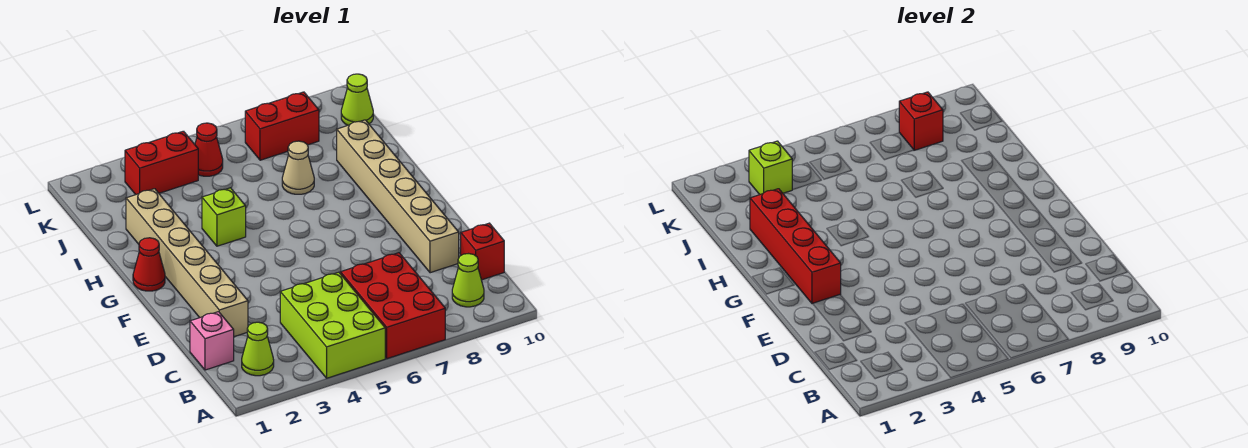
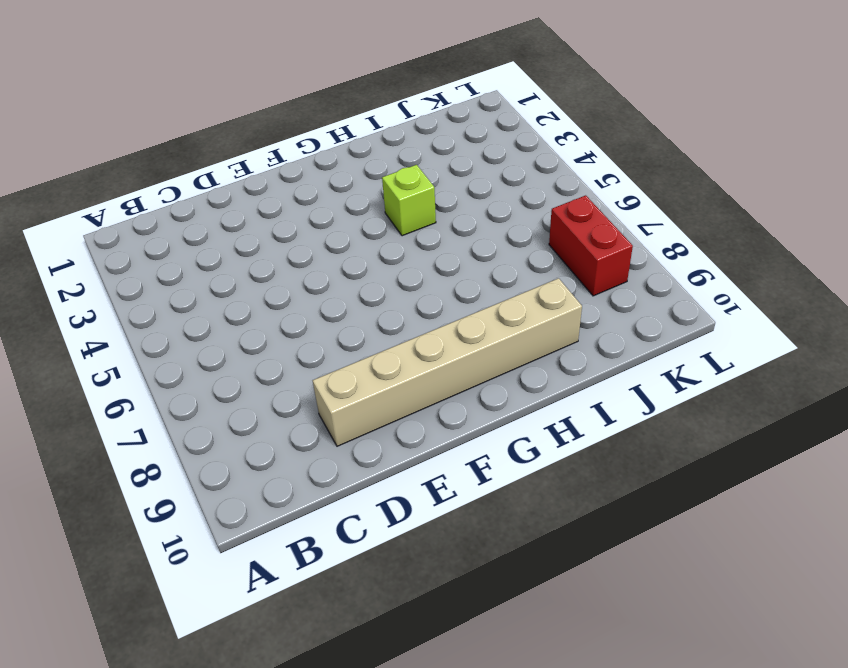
none -> lime brick A4:C5 level 1
none -> red brick A6:C7 level 1
none -> lime cone B2 level 1

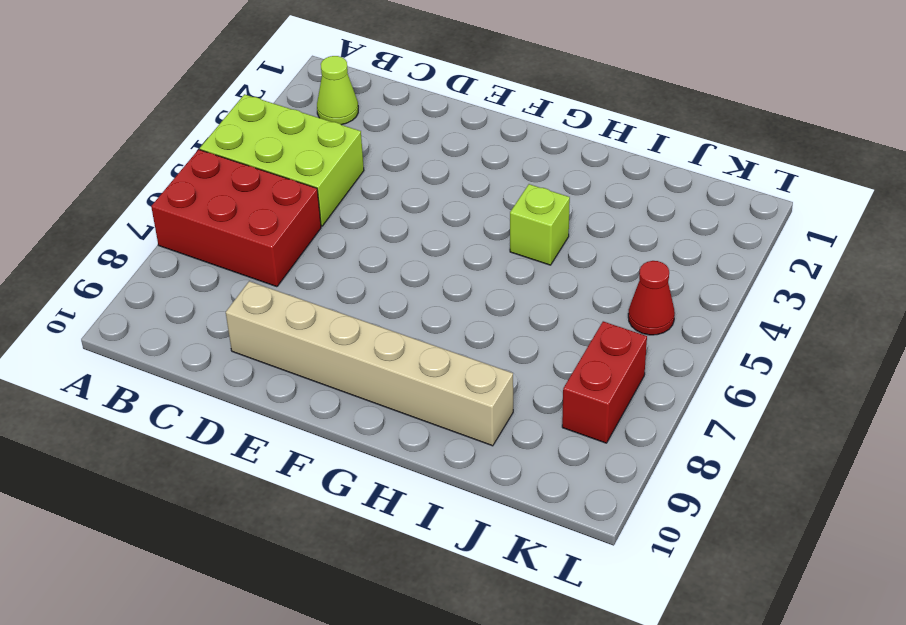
none -> lime cone B9 level 1
none -> pink brick C1 level 1
none -> red brick C10 level 1

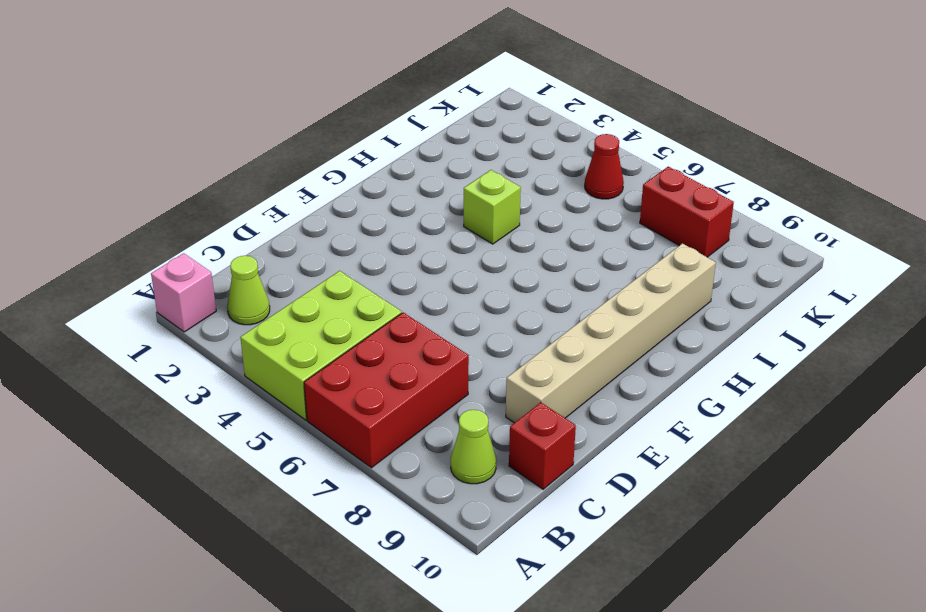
pink brick A1 level 1 -> pink brick C1 level 1
none -> tan brick D2:I2 level 1
none -> red cone G1 level 1
none -> tan cone I7 level 1

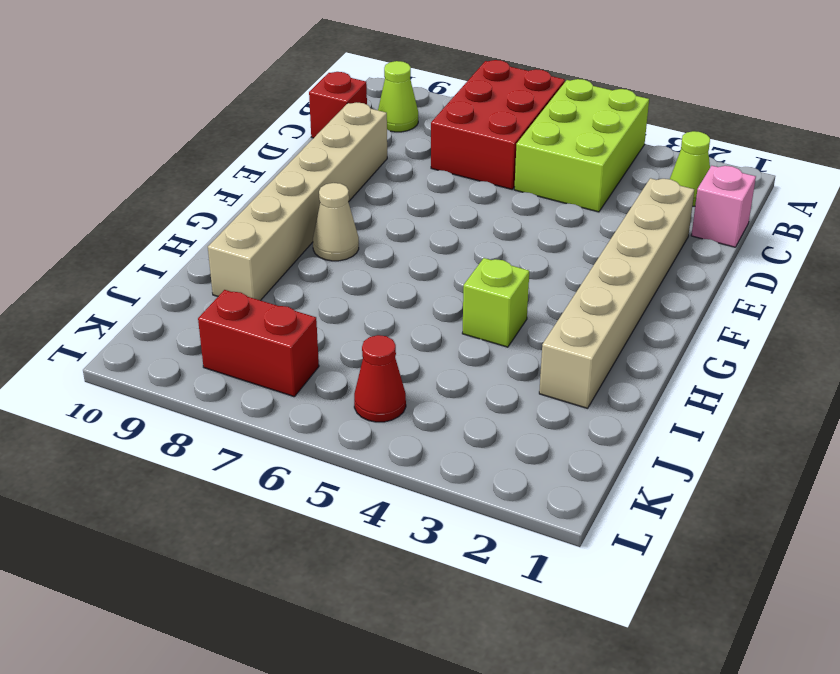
tan cone G8 level 1 -> tan cone I7 level 1
none -> red cone G1 level 1
none -> red brick K3:K4 level 1
none -> lime cone K10 level 1

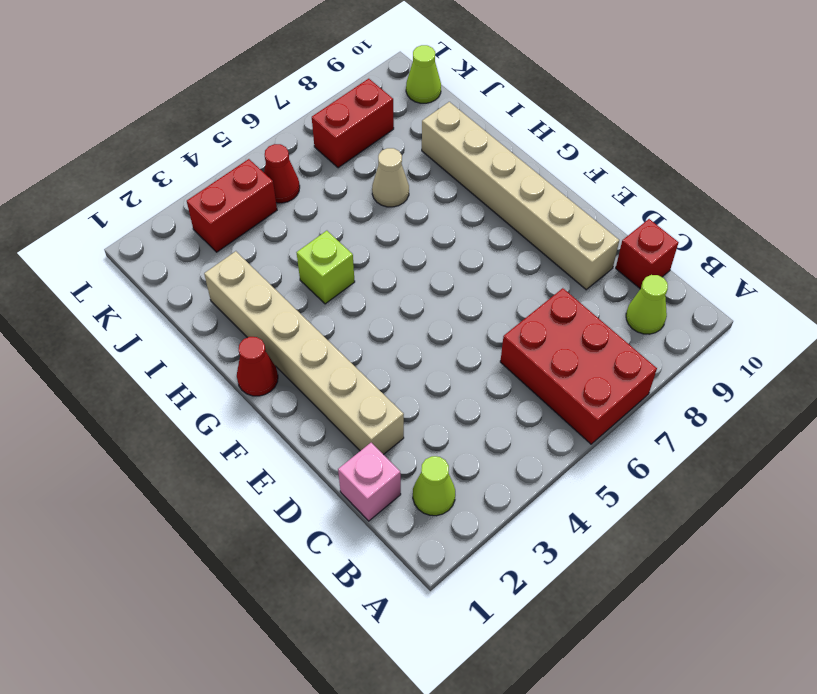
none -> lime brick A4:C5 level 1
none -> red brick F2:I2 level 2
none -> lime brick K3 level 2

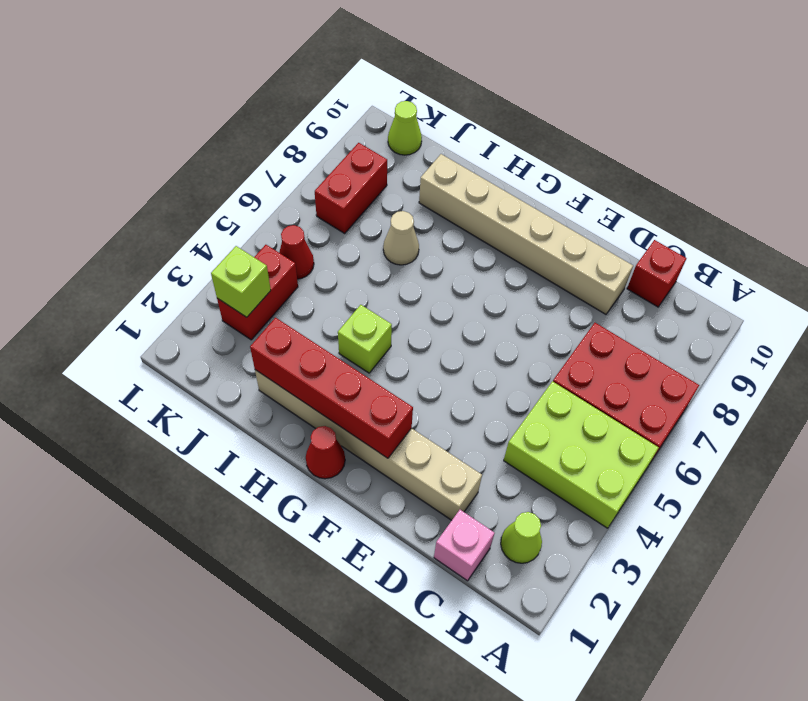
none -> lime cone B9 level 1
none -> red brick K8 level 2

